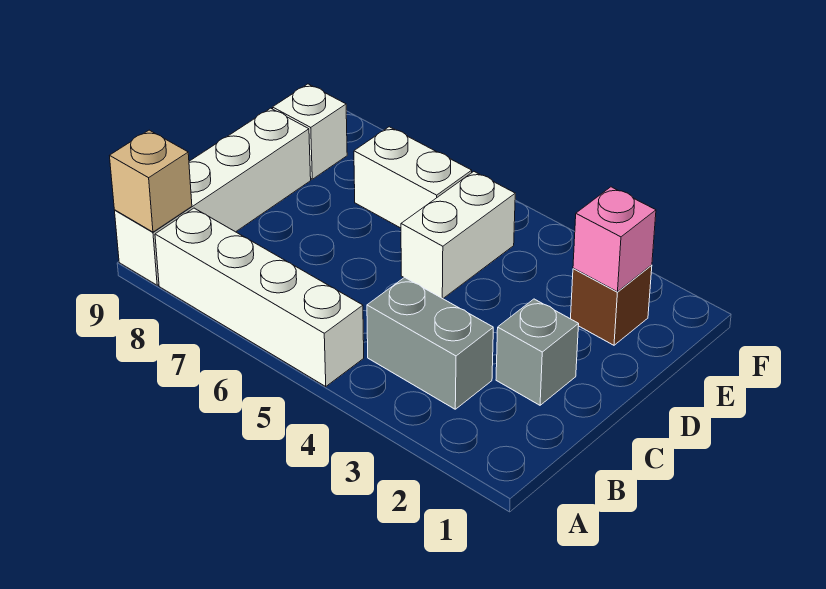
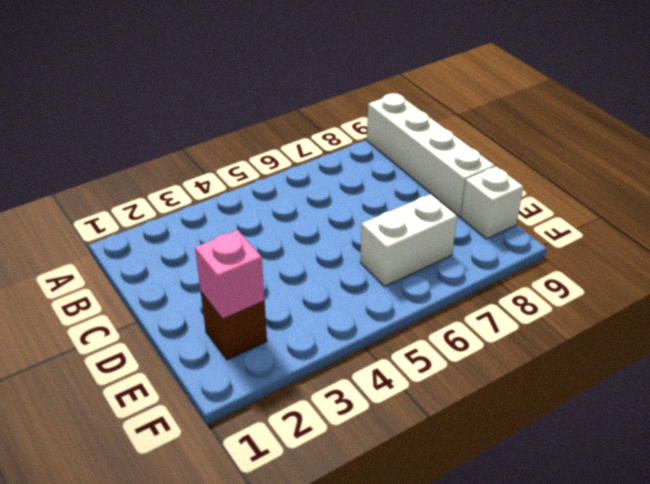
none -> white brick A5:A8 level 1
none -> grey brick B3:B4 level 1

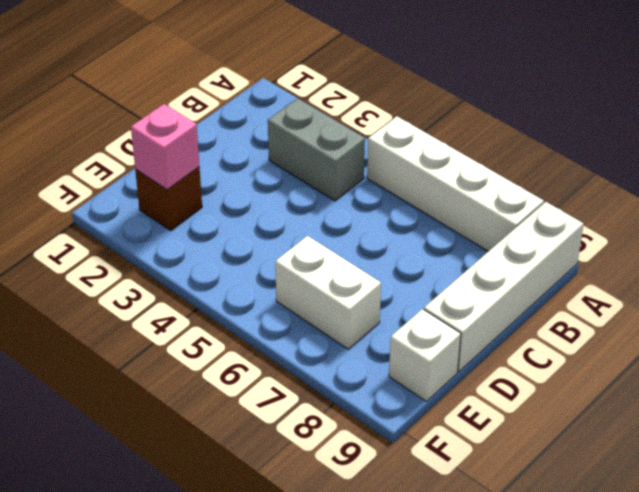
none -> grey brick C2 level 1
none -> white brick D5:E5 level 1

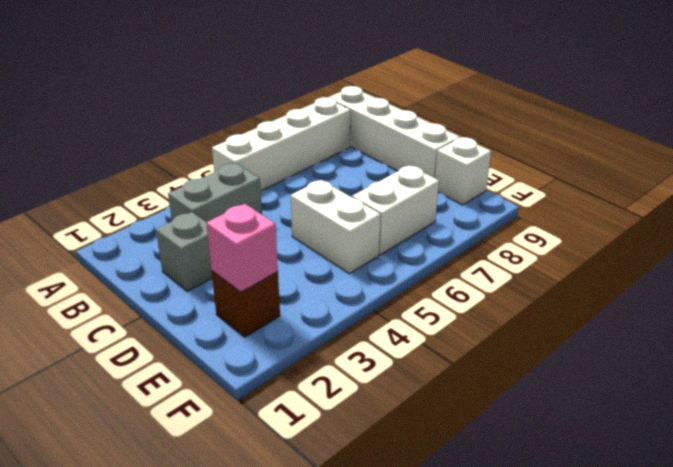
none -> tan brick A9 level 2

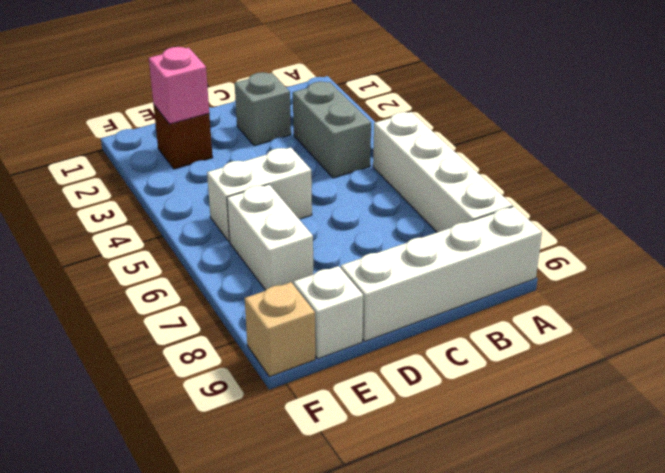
tan brick F9 level 1 -> tan brick A9 level 2

